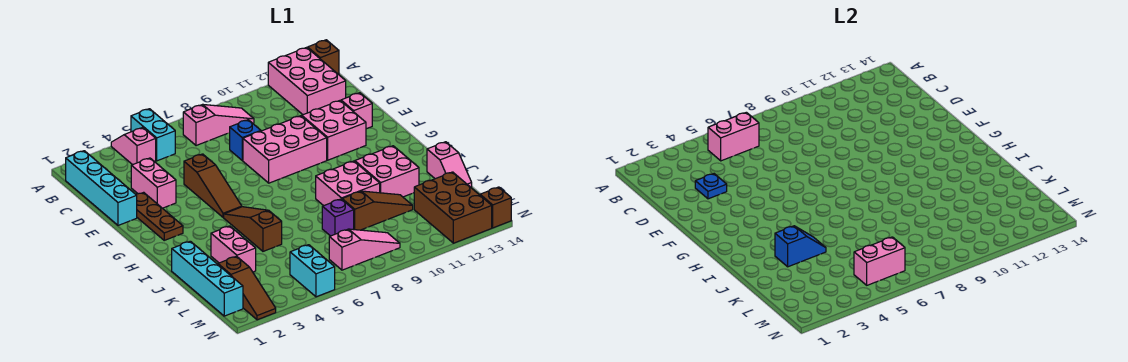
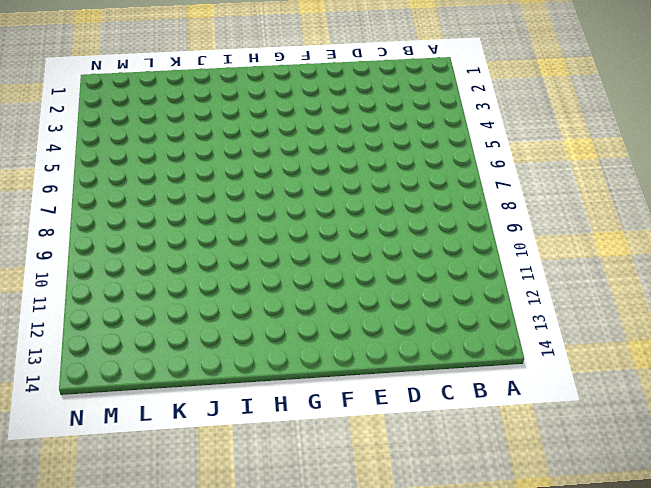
none -> pink slope A4:B4 level 1 top B
none -> cyan brick A5:B5 level 1
none -> pink brick A12:C13 level 1
none -> brown brick A14 level 1

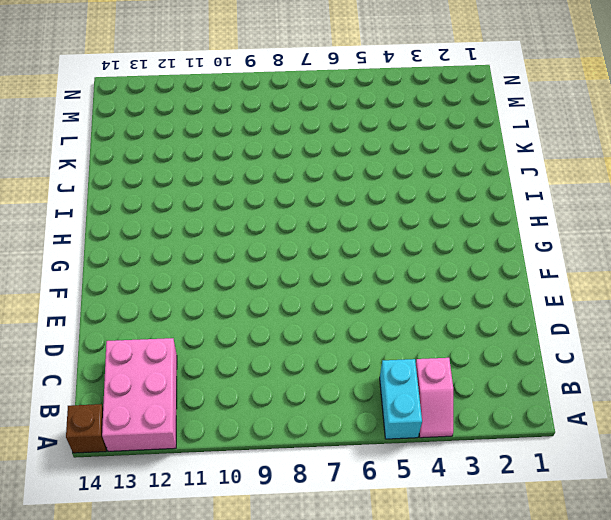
none -> cyan brick B1:E1 level 1
none -> pink slope B7:B9 level 1 top 7
none -> pink brick D3:E3 level 1
none -> blue brick D8 level 1

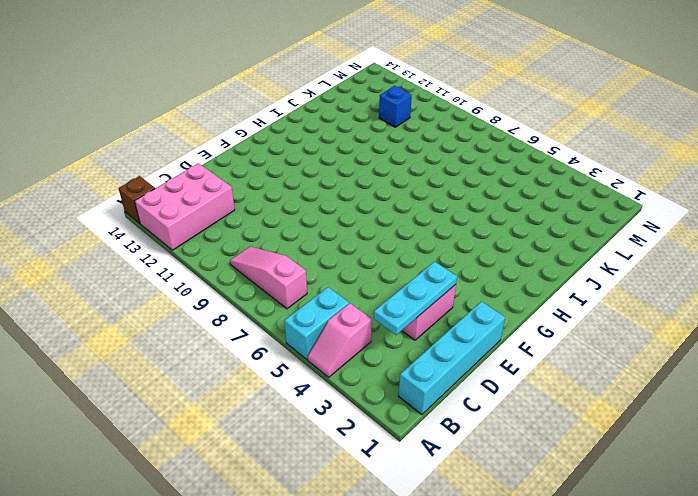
cyan plate C3:E3 level 2 -> blue plate D3 level 2
blue brick L11 level 1 -> blue brick D8 level 1
none -> brown plate E2:G2 level 1
none -> brown slope E5:G5 level 1 top E
none -> pink brick E8:F10 level 1
none -> pink brick E11:F12 level 1

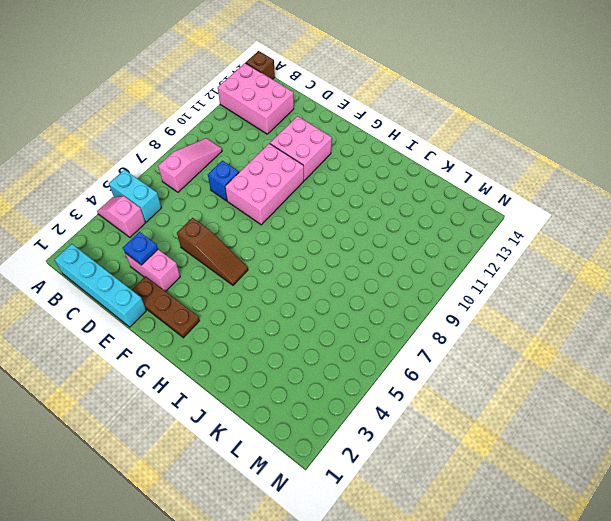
none -> pink brick E13 level 1
none -> brown slope H5:J5 level 1 top J
none -> pink brick I9:J10 level 1
none -> pink brick I11:J12 level 1

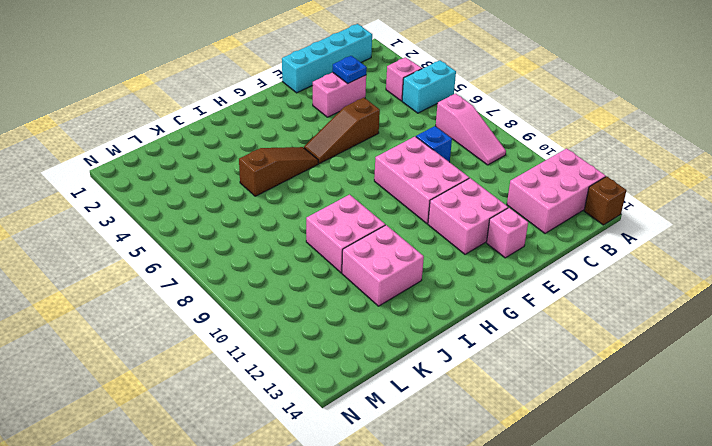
none -> brown plate E2:G2 level 1
none -> cyan brick J1:M1 level 1
none -> pink brick J3:K3 level 1
none -> pink slope J14:K14 level 1 top J

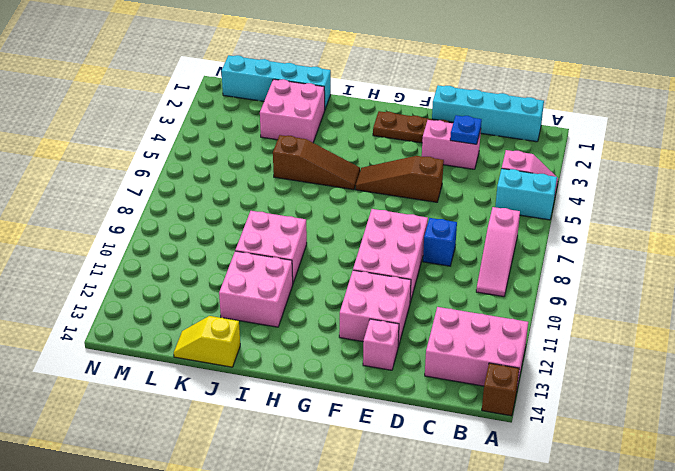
pink brick J2:K3 level 1 -> pink brick J3:K3 level 1
yellow slope J14:K14 level 1 top J -> pink slope J14:K14 level 1 top J
none -> purple brick K8 level 1
none -> brown slope K9:K11 level 1 top 9
none -> brown slope L2:N2 level 1 top L
none -> brown brick L12:N13 level 1

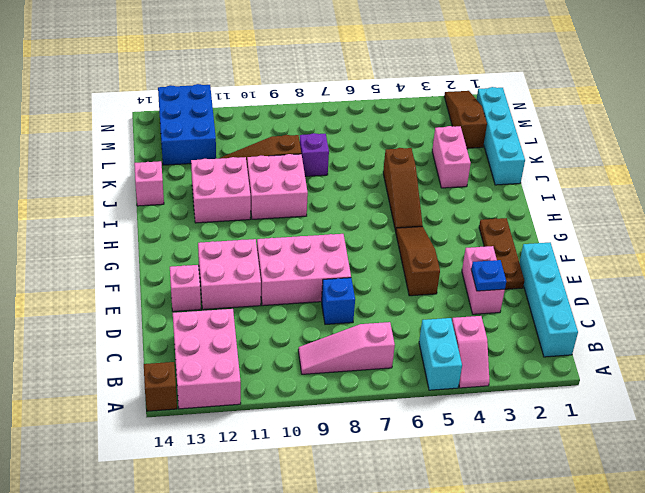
blue brick L12:N13 level 1 -> brown brick L12:N13 level 1
none -> cyan brick M5:N5 level 1
none -> pink slope M7:M9 level 1 top 7
none -> brown brick N14 level 1
none -> pink brick B5:B6 level 2

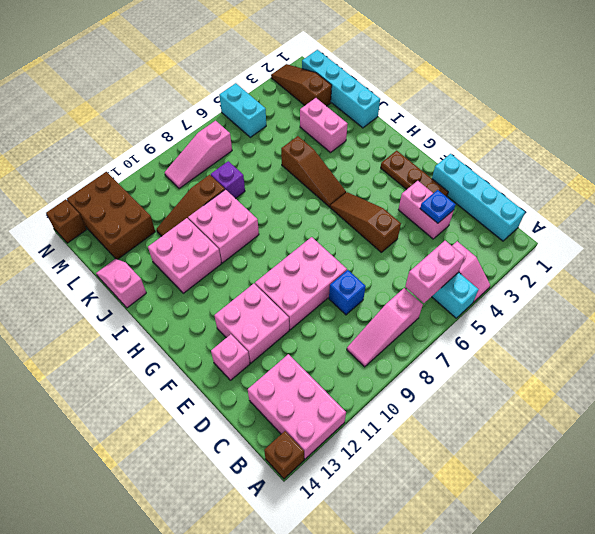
none -> blue slope J3:J4 level 2 top 3
none -> pink brick M5:M6 level 2

